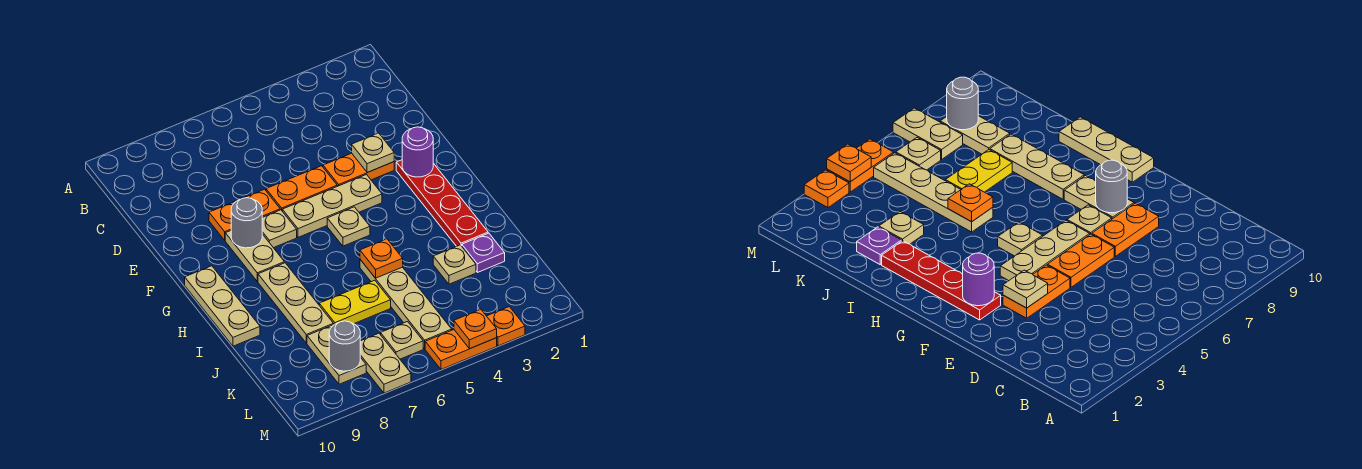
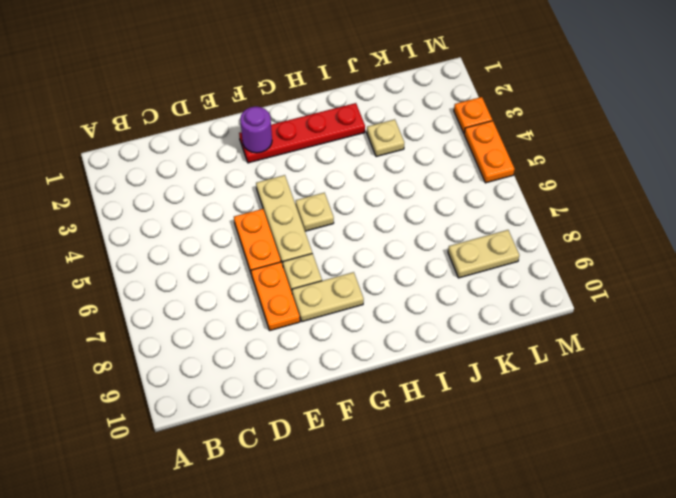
none -> orange plate E3:E4 level 1
none -> tan plate G10:I10 level 1
none -> tan plate H8:J8 level 1

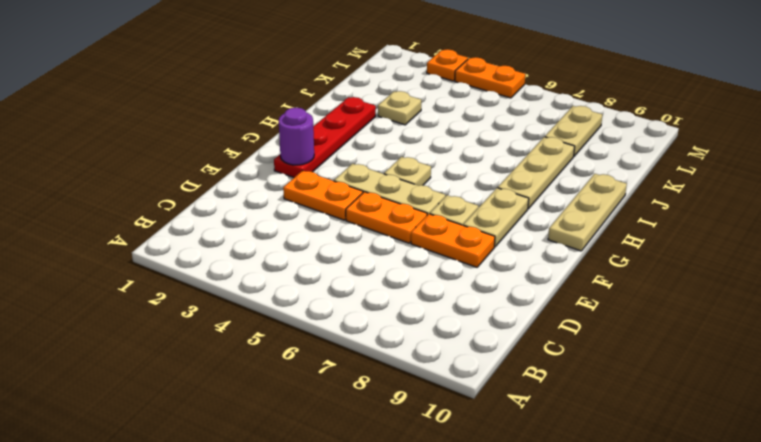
none -> tan plate I5:L5 level 1
none -> purple plate J2 level 1
none -> yellow plate J6:J7 level 1

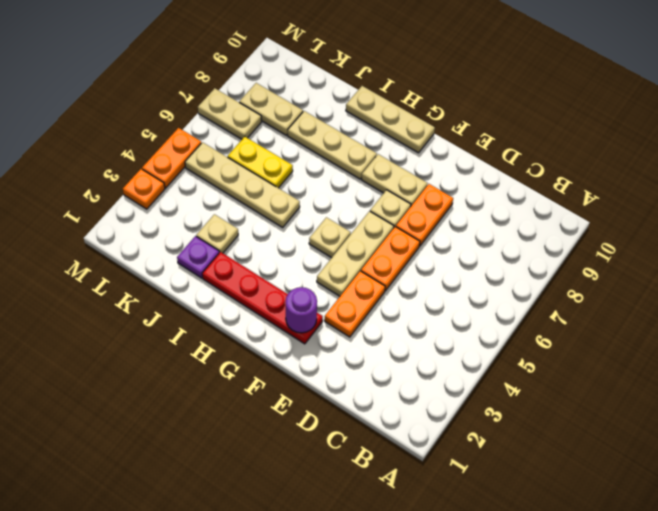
yellow plate J6:K6 level 1 -> yellow plate J6:J7 level 1
none -> tan plate L6 level 1
none -> tan plate E3 level 2
none -> grey round brick F8 level 2

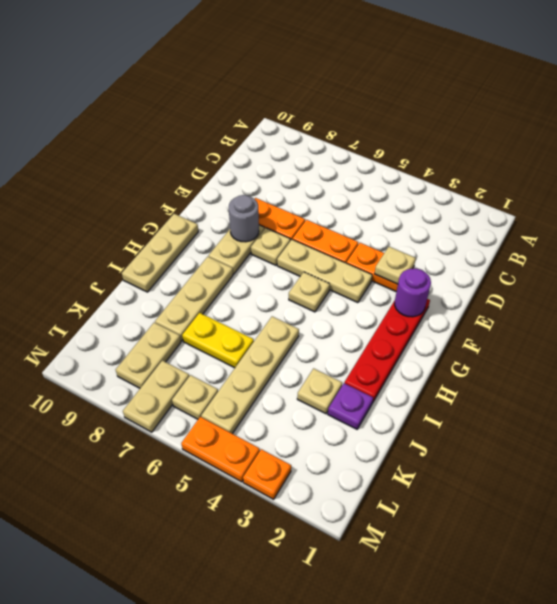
none -> orange plate I5 level 2
none -> grey round brick L8 level 2
none -> orange plate M4 level 2

